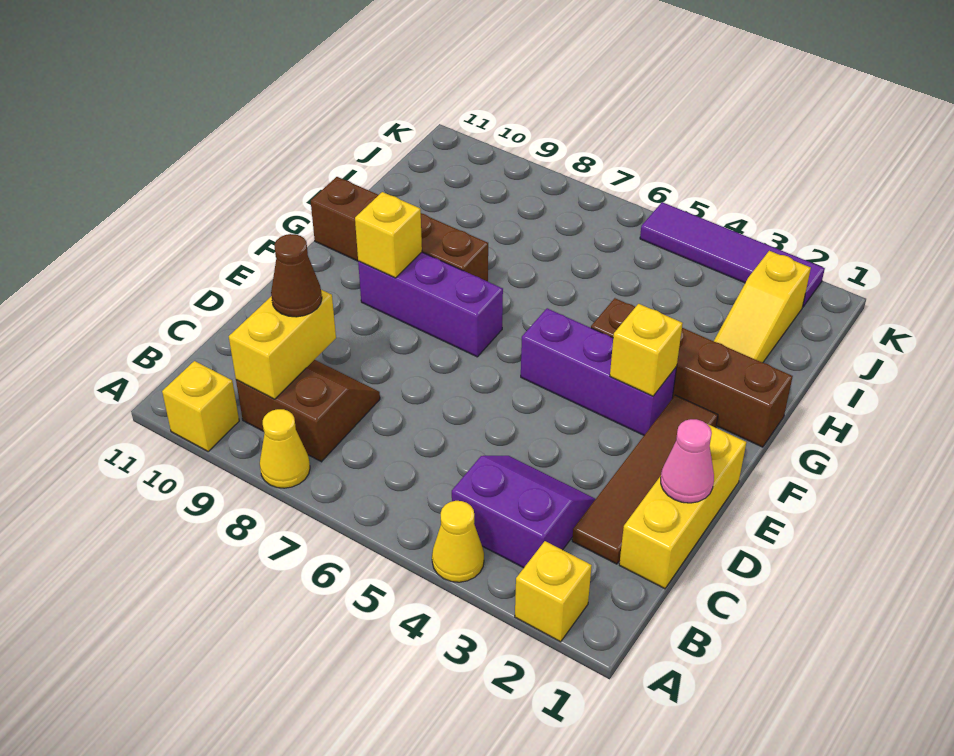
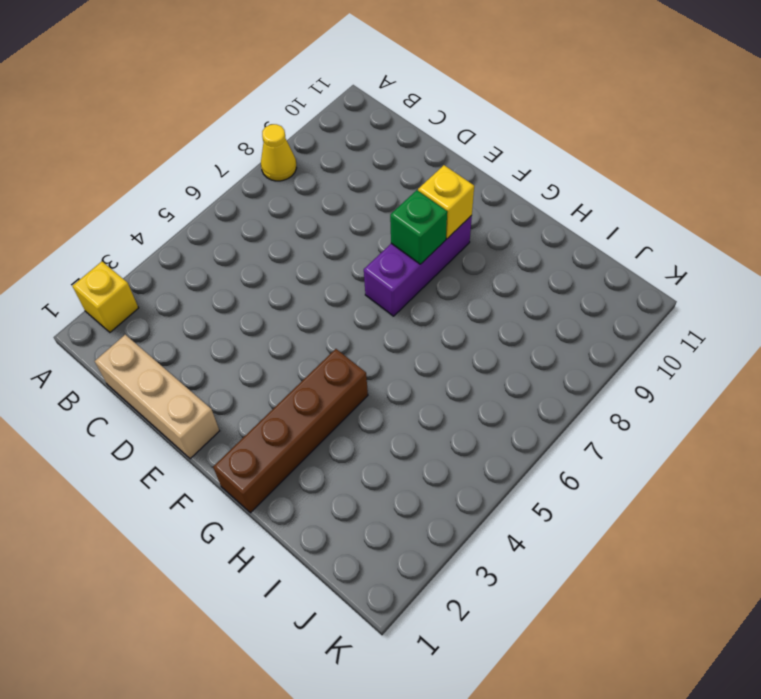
tan brick C1:E1 level 1 -> yellow brick C1:E1 level 1
green brick F8 level 2 -> none
none -> yellow cone A4 level 1
none -> yellow brick A10 level 1
none -> purple slope B3:C4 level 1 top B

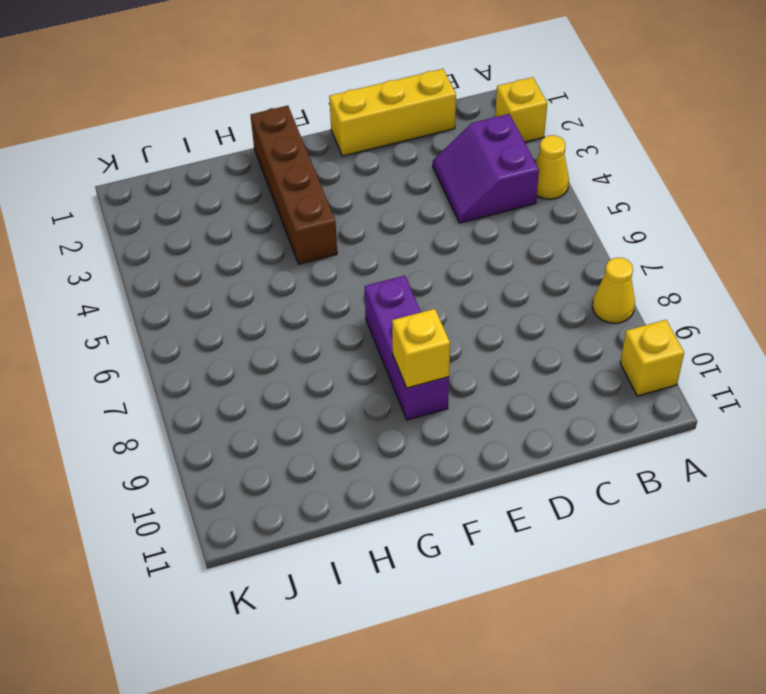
none -> brown slope B8:C9 level 1 top B
none -> brown tile C2:F2 level 1
none -> purple brick F3:F5 level 1

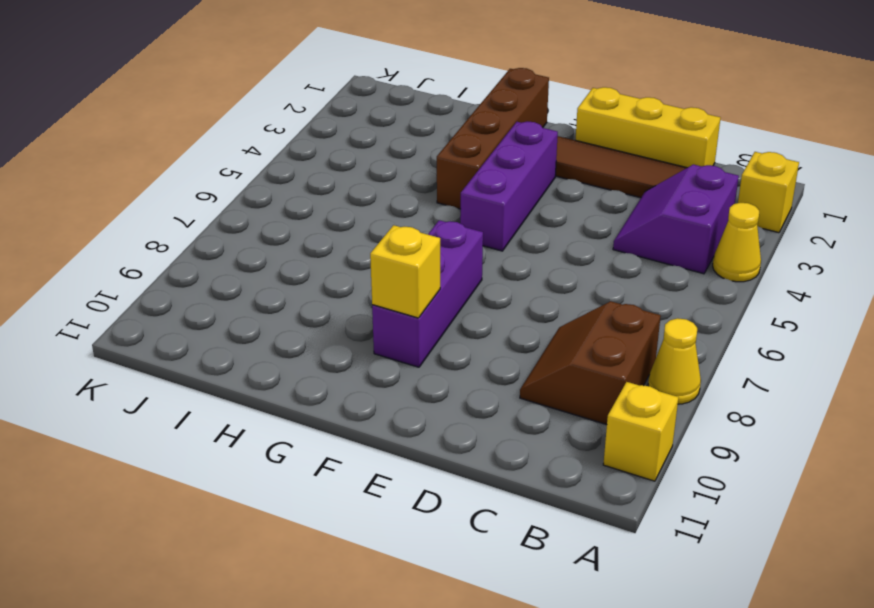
none -> brown brick G8:G11 level 1
none -> yellow slope H2:J2 level 1 top J
none -> purple tile K2:K5 level 1

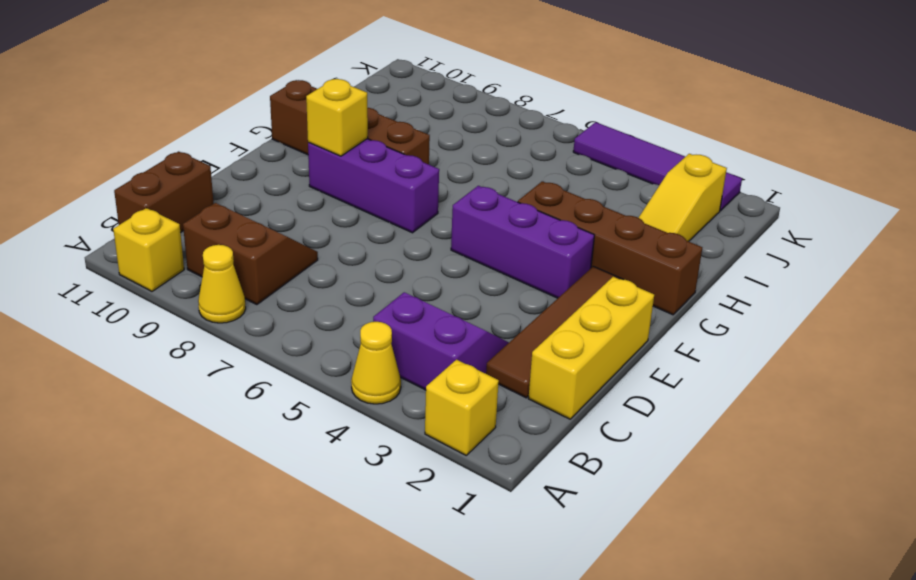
brown brick B11:C11 level 1 -> none
none -> yellow brick B9:C9 level 2
none -> pink cone D1 level 2
none -> yellow brick F3 level 2

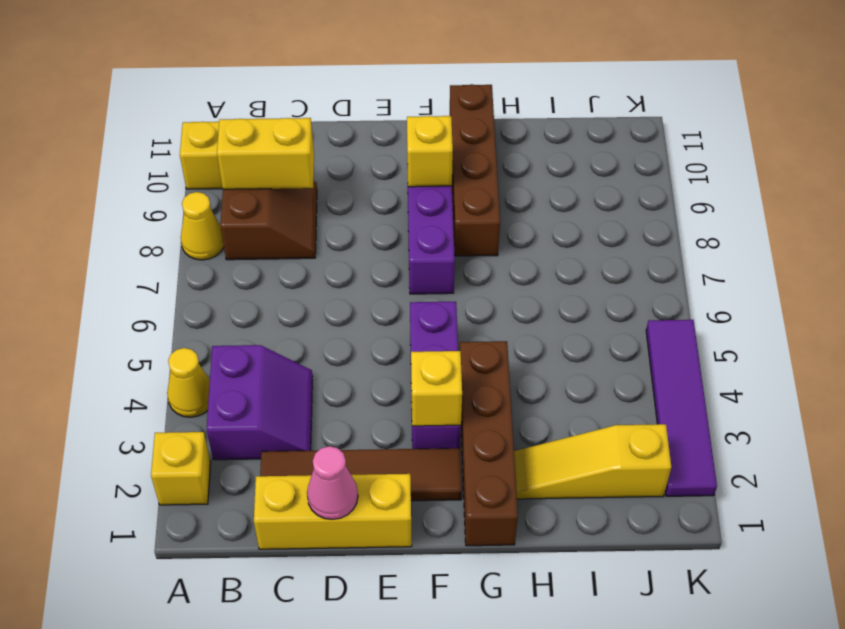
none -> brown cone C9 level 3

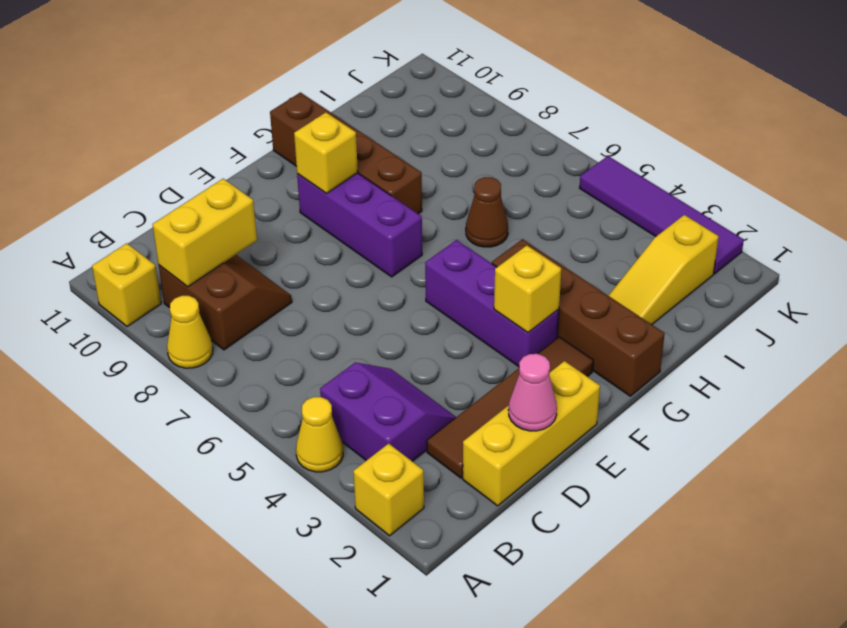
brown cone H6 level 1 -> brown cone C9 level 3

